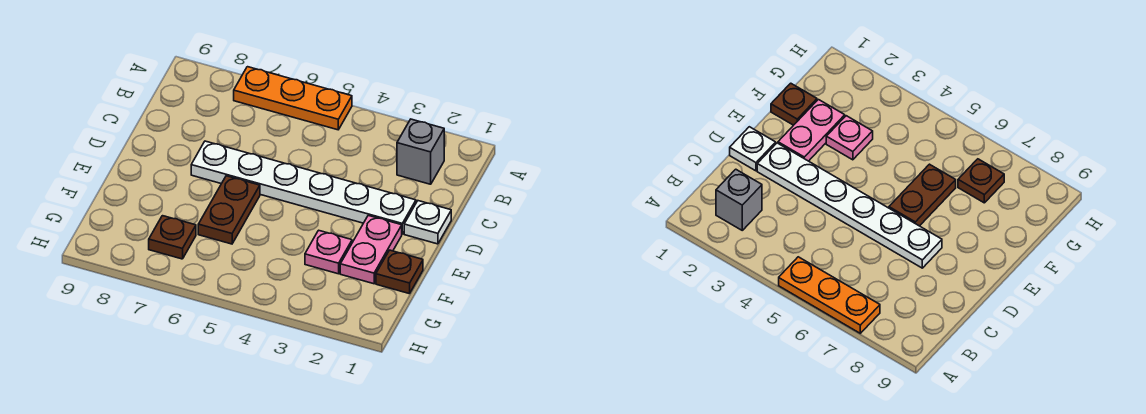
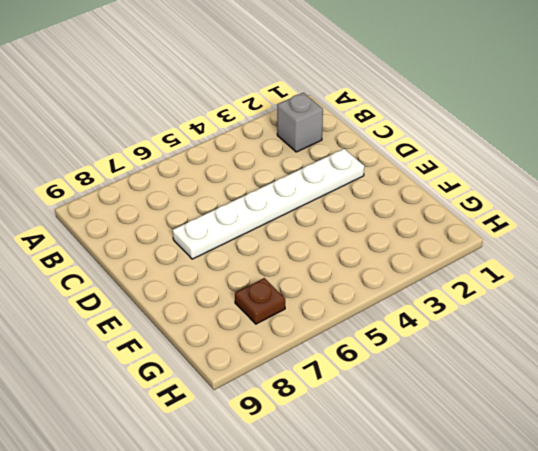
none -> orange plate A5:A7 level 1
none -> white plate D1 level 1

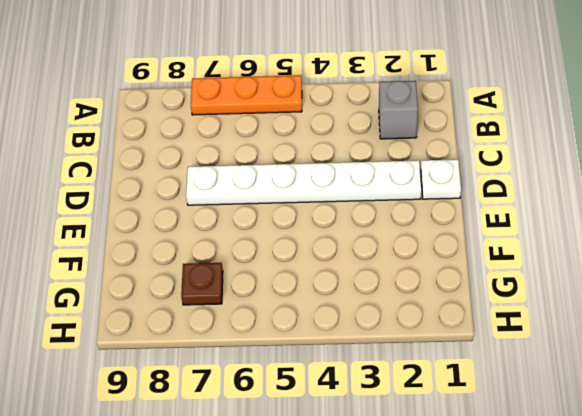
none -> pink plate E2:F2 level 1
none -> brown plate E6:F6 level 1

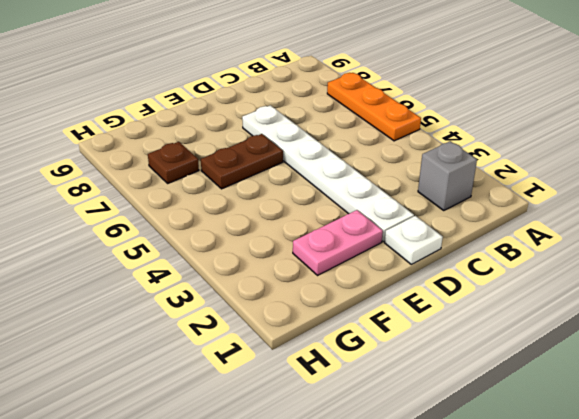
none -> brown plate F1 level 1
none -> pink plate F3 level 1

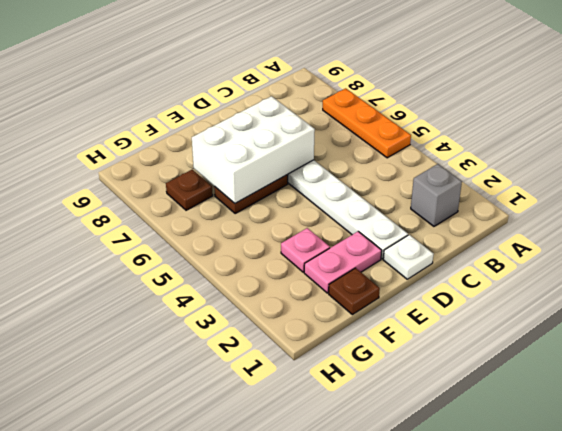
white brick D6:F7 level 2 -> none

